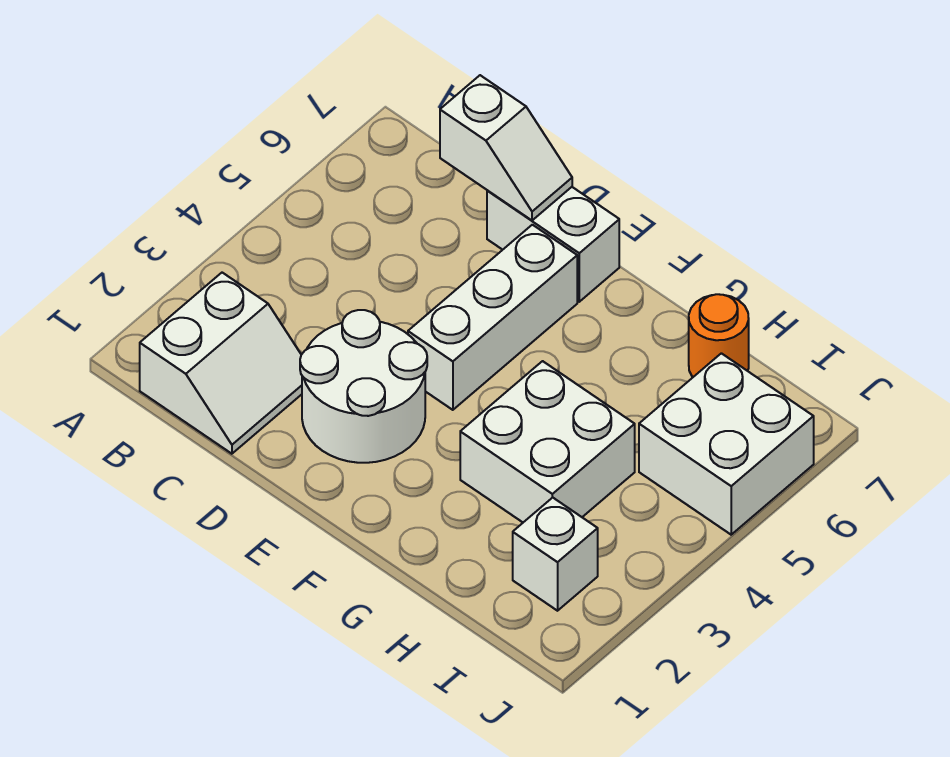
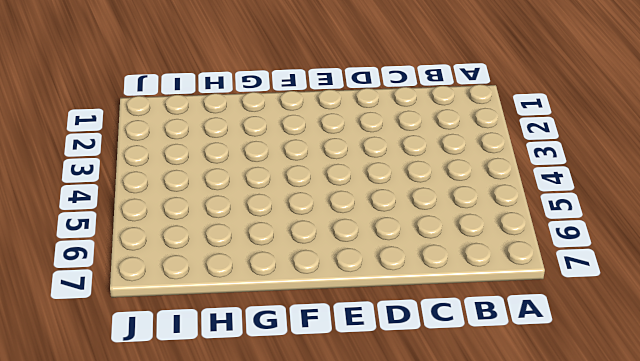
none -> white slope B1:C2 level 1 top B
none -> white round brick D2:E3 level 1

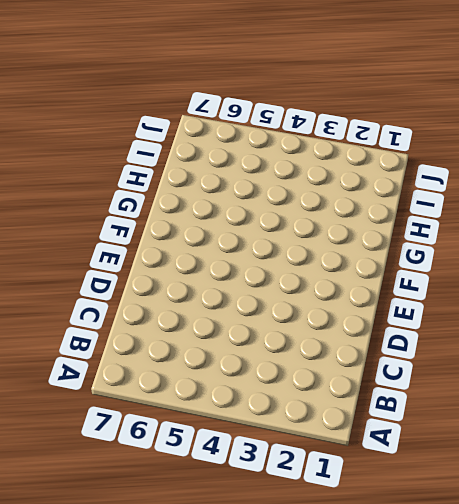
none -> white slope B1:C2 level 1 top B
none -> white round brick D2:E3 level 1

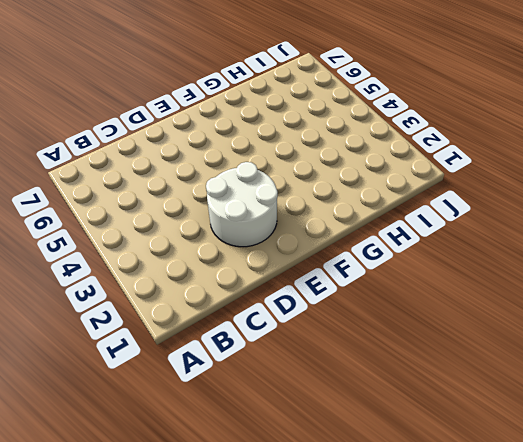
none -> white slope B1:C2 level 1 top B
none -> white brick D7:E7 level 1

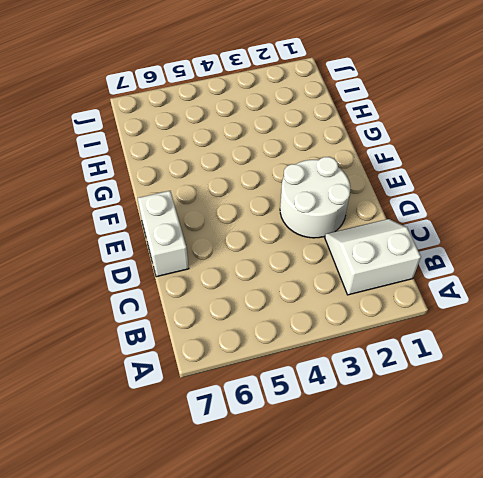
none -> white brick E4:E6 level 1
none -> white brick G3:H4 level 1

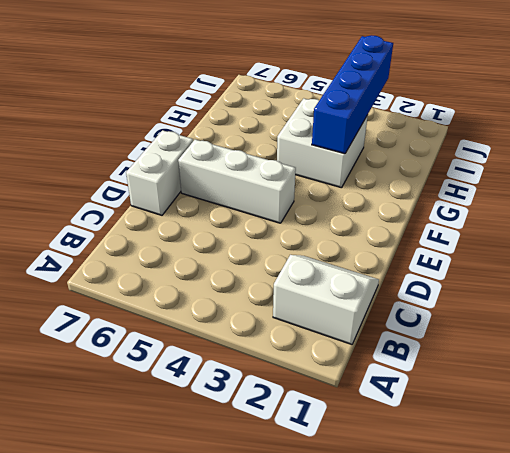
blue brick G3:J3 level 2 -> none
none -> white round brick D2:E3 level 1
none -> orange round brick H7 level 1

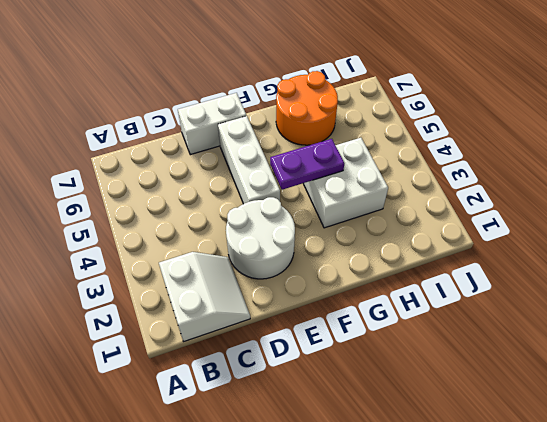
purple plate F4:G4 level 2 -> none
orange round brick G6:H7 level 1 -> orange round brick H7 level 1
none -> white brick I2 level 1
none -> white brick I5:J6 level 1

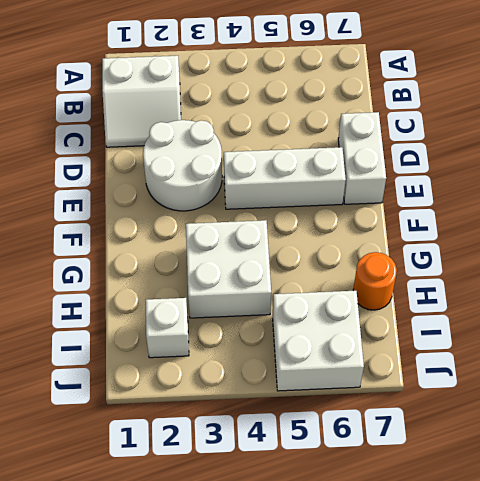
none -> white slope C7:D7 level 2 top C

